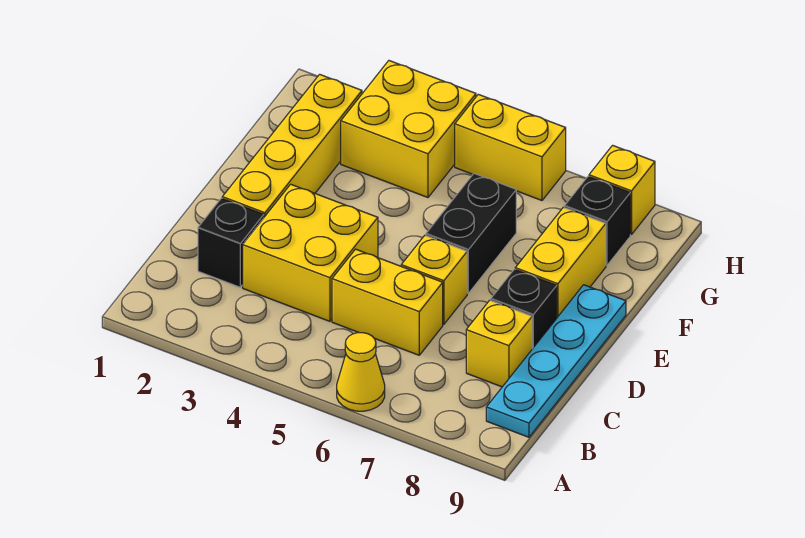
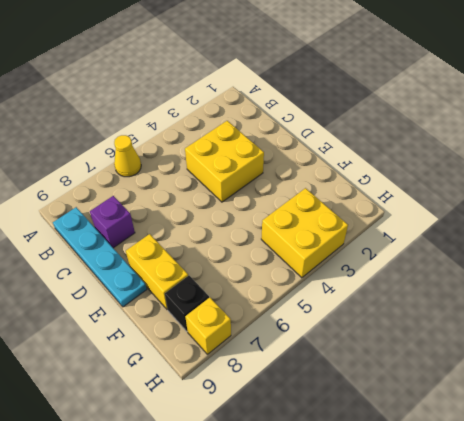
purple brick C8 level 1 -> yellow brick C8 level 1
none -> black brick C2 level 1
none -> yellow brick C5:C6 level 1
none -> yellow brick D2:G2 level 1

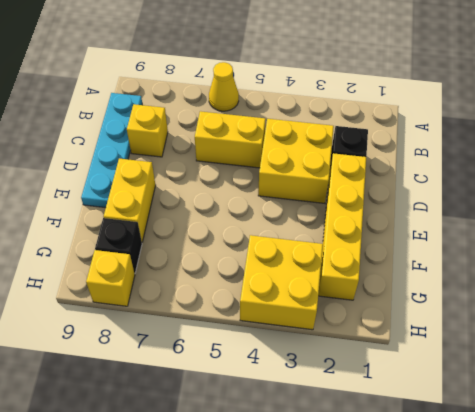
none -> yellow brick D6 level 1
none -> black brick D8 level 1
none -> black brick E6:F6 level 1

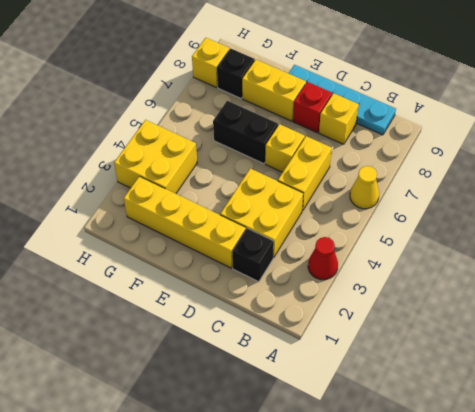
red cone A3 level 1 -> none
red brick D8 level 1 -> black brick D8 level 1
none -> yellow brick H5:H6 level 1

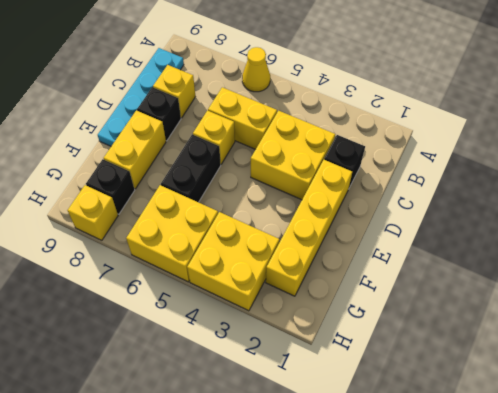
yellow brick G5:H6 level 1 -> yellow brick H5:H6 level 1

